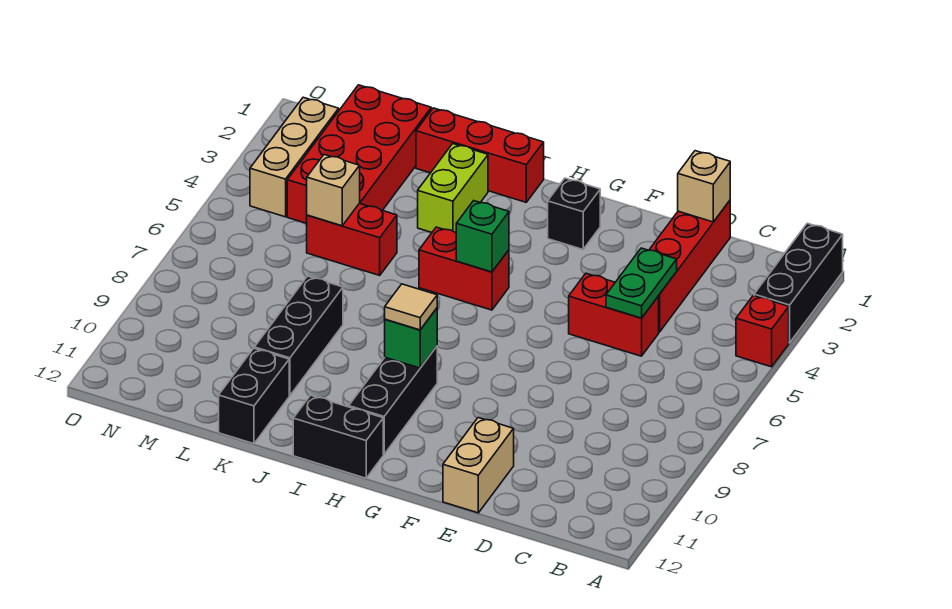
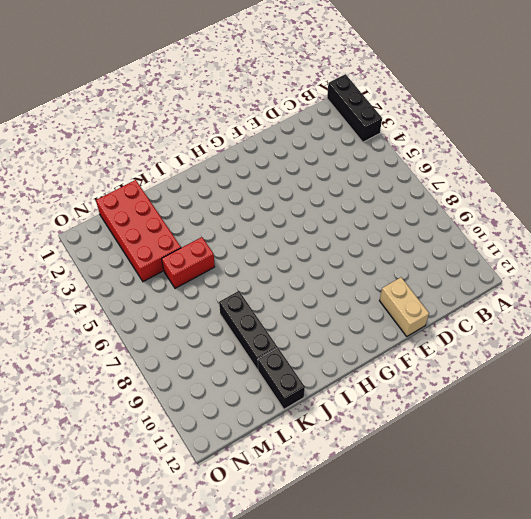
none -> red brick A4 level 1
none -> red brick D1:D4 level 1
none -> red brick D5:E5 level 1

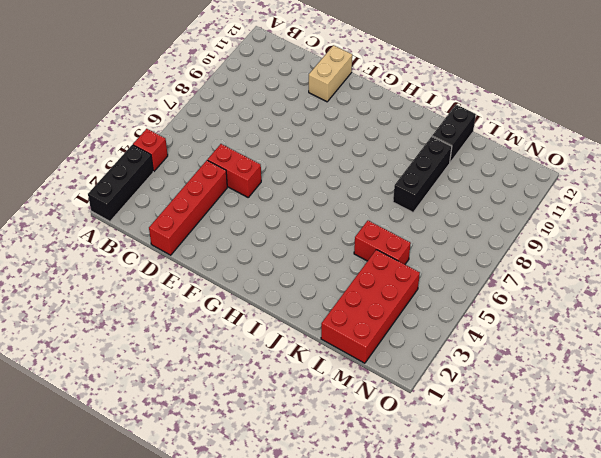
none -> black brick G2 level 1
none -> red brick H5:I5 level 1
none -> black brick H9:H11 level 1

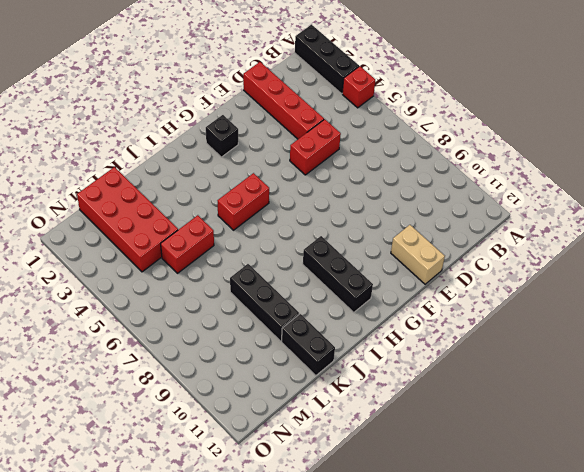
none -> black brick H12:I12 level 1
none -> red brick I1:K1 level 1
none -> lime brick J2:J3 level 1

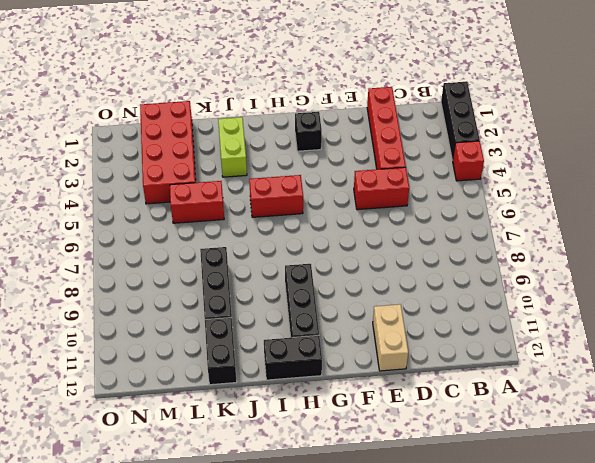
none -> red brick I1:K1 level 1
none -> tan brick N2:N4 level 1
none -> tan brick D1 level 2

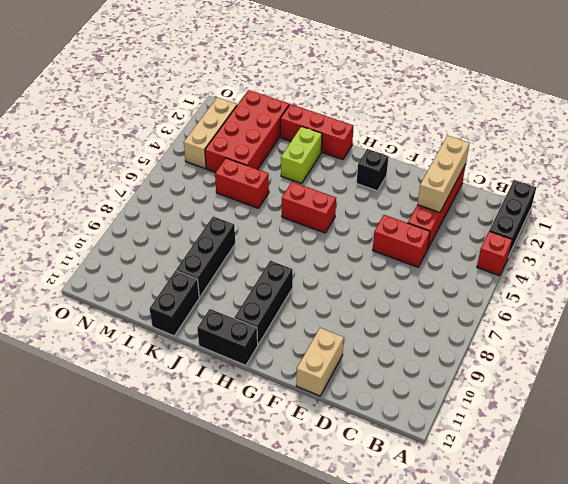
tan brick D1:D3 level 2 -> tan brick D1 level 2
none -> green plate D4:D5 level 2
none -> green brick H5 level 2
none -> green brick H9 level 2

